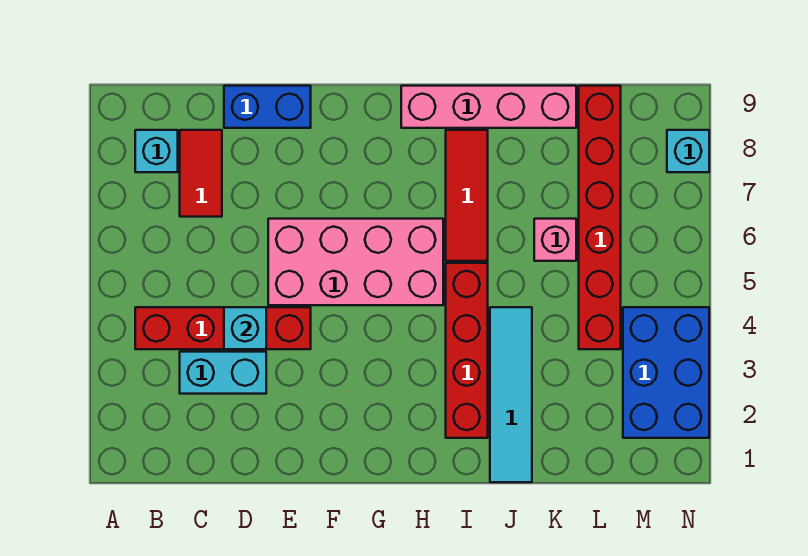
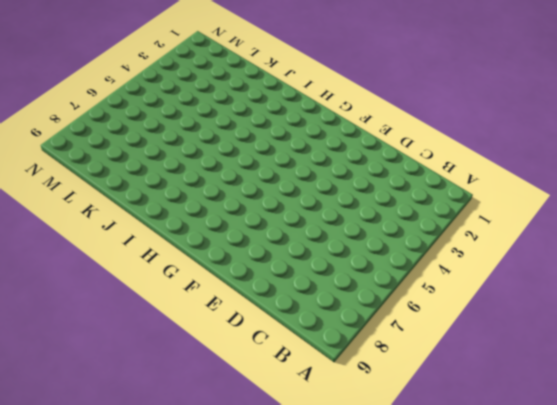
none -> red brick B4:E4 level 1
none -> cyan brick B8 level 1
none -> cyan brick C3:D3 level 1

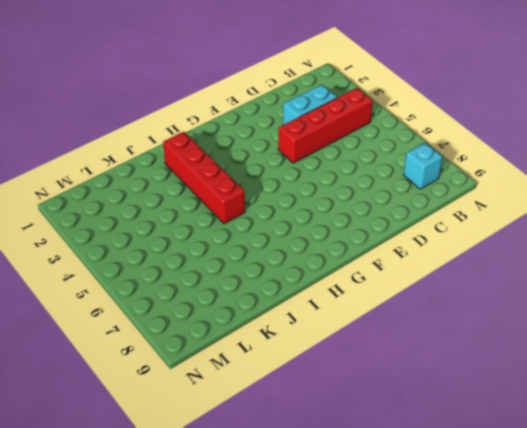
none -> red tile C7:C8 level 1
none -> blue brick D9:E9 level 1
none -> pink brick E5:H6 level 1

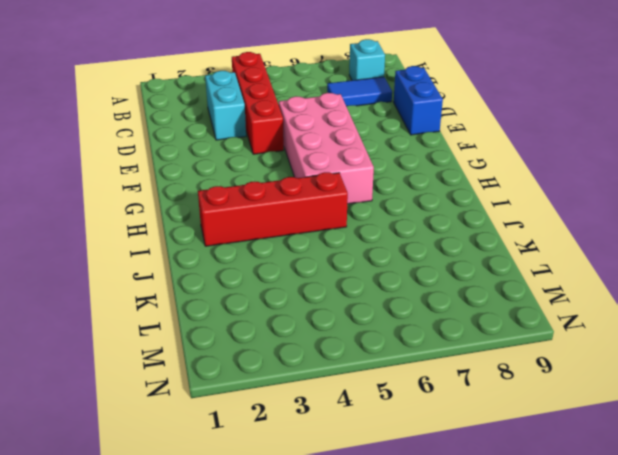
blue tile C7:C8 level 1 -> red tile C7:C8 level 1
none -> pink brick H9:K9 level 1
none -> red tile I6:I8 level 1
none -> cyan tile J1:J4 level 1

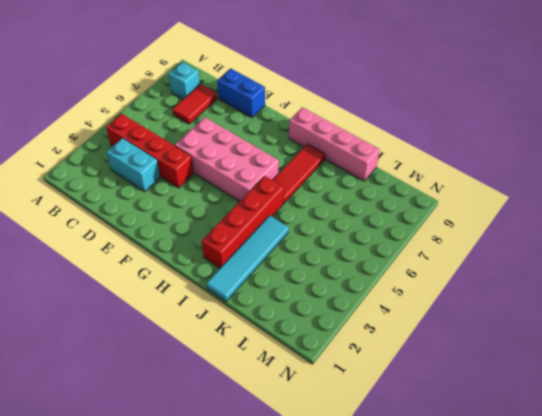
none -> pink brick K6 level 1
none -> red brick L4:L9 level 1
none -> blue brick M2:N4 level 1

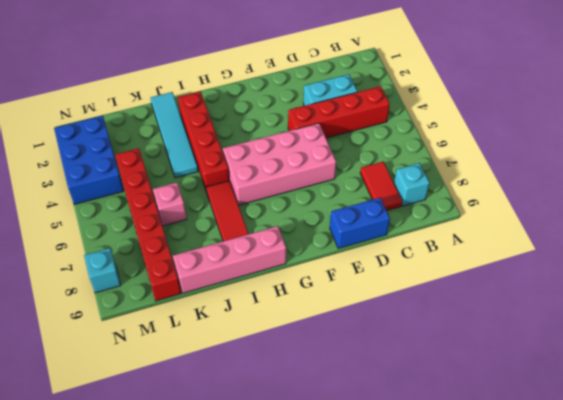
none -> cyan brick D4 level 2

